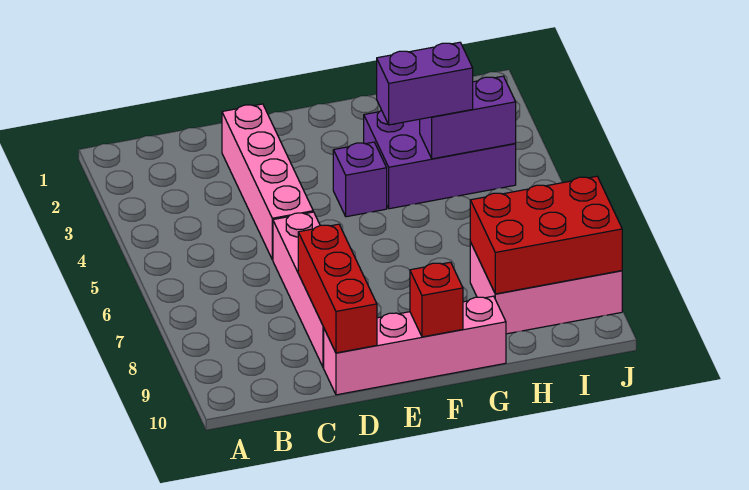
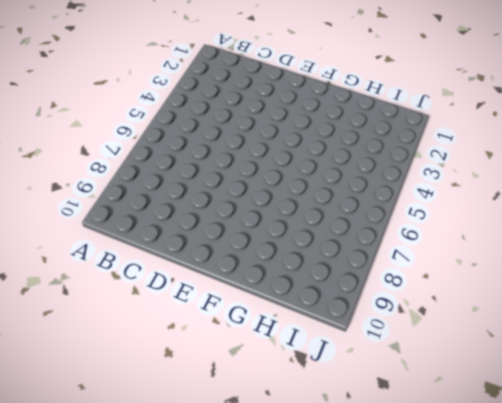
none -> pink brick D2:D5 level 1
none -> pink brick D6:D9 level 1

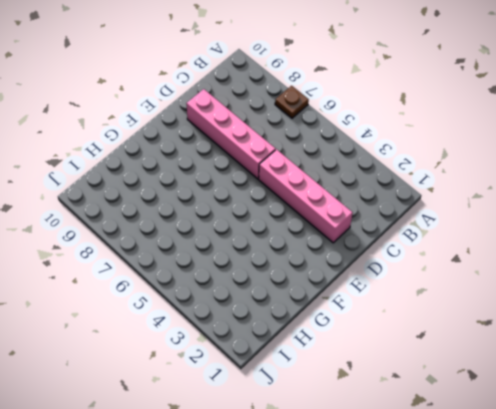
brown plate A7 level 1 -> none
none -> pink brick D10:G10 level 1
none -> purple brick F4 level 1

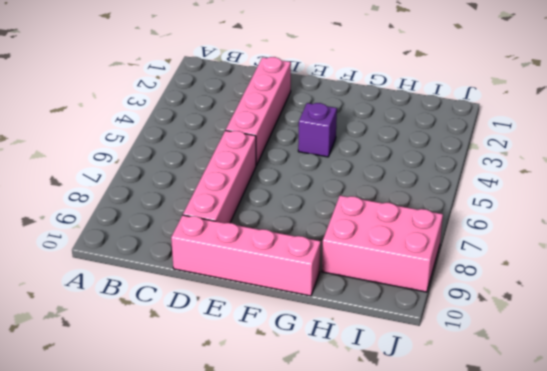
none -> purple brick G3:I4 level 1
none -> red brick D8:D10 level 2

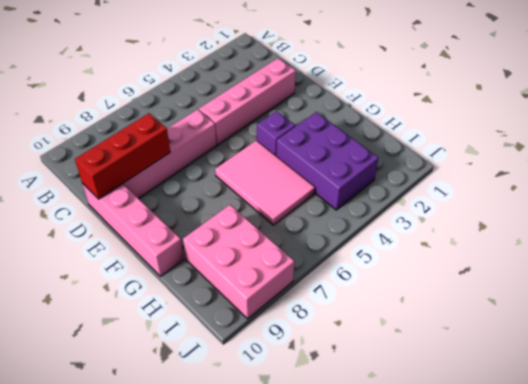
pink tile F5:H6 level 1 -> none
none -> red brick F10 level 2
none -> purple brick H4:I4 level 2

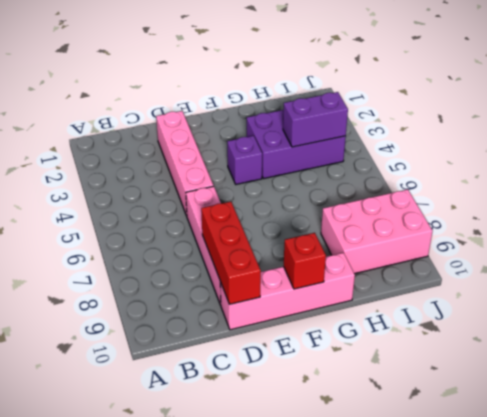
none -> red brick H8:J9 level 2
none -> purple brick G4:H4 level 3

